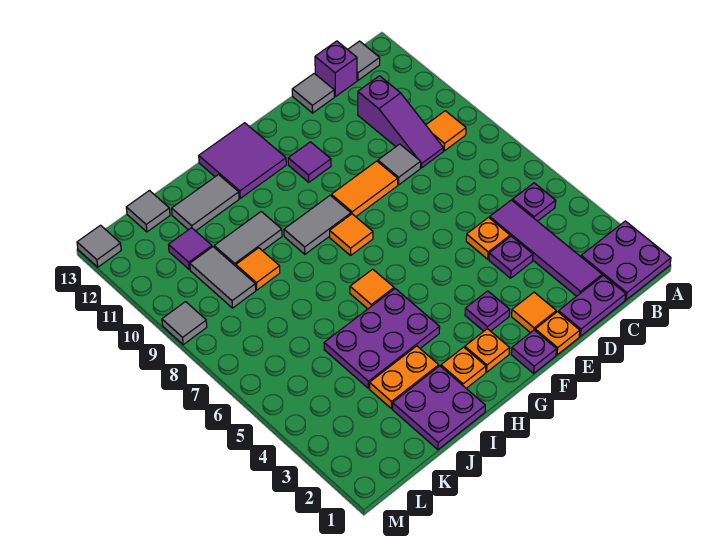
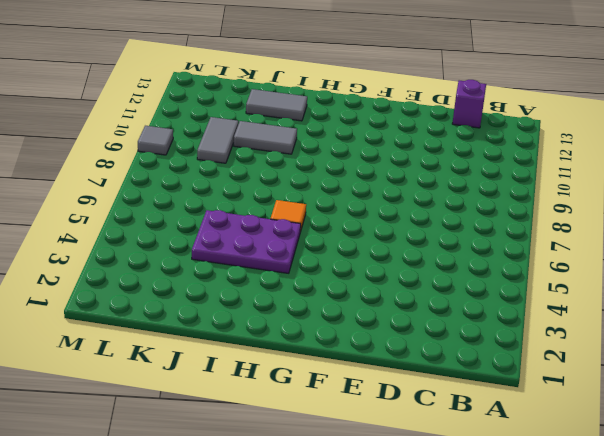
none -> purple plate A1:B2 level 1
none -> purple plate B5 level 1
none -> orange tile B9 level 1
none -> grey tile B13 level 1

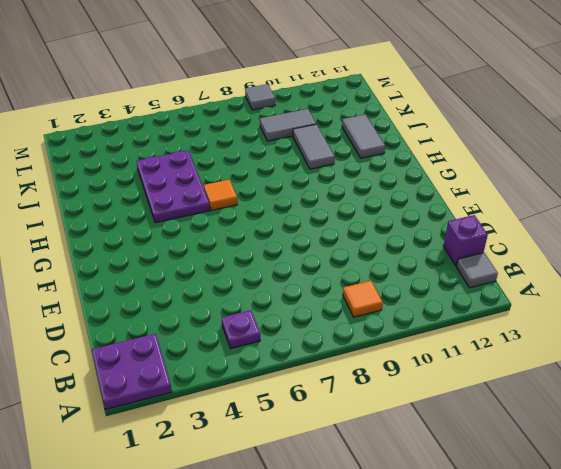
none -> purple plate C1:D1 level 1
none -> purple tile C2:C5 level 1
none -> purple slope C9:C11 level 1 top 11
none -> purple plate D4 level 1

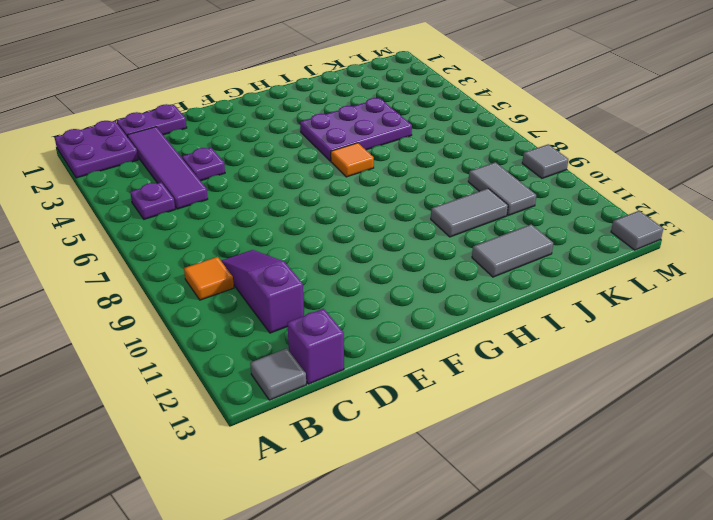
none -> orange plate D5 level 1
none -> grey tile D9 level 1
none -> grey tile D13 level 1
none -> orange plate E1 level 1

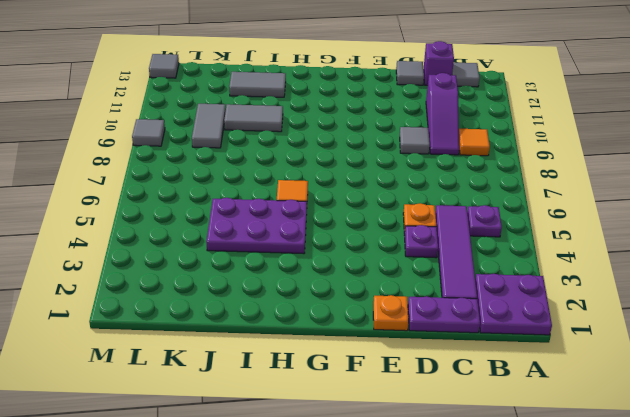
none -> orange tile E2 level 1
none -> orange tile E9:F9 level 1
none -> purple plate F1 level 1
none -> purple plate F3 level 1

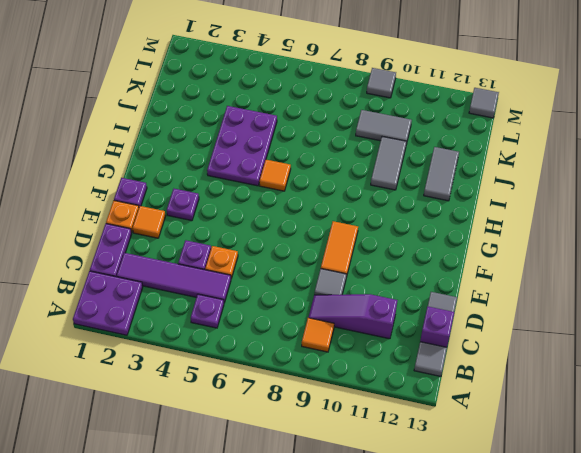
none -> purple tile F11 level 1
none -> orange plate G2 level 1
none -> orange tile G8 level 1
none -> grey tile G9:H9 level 1

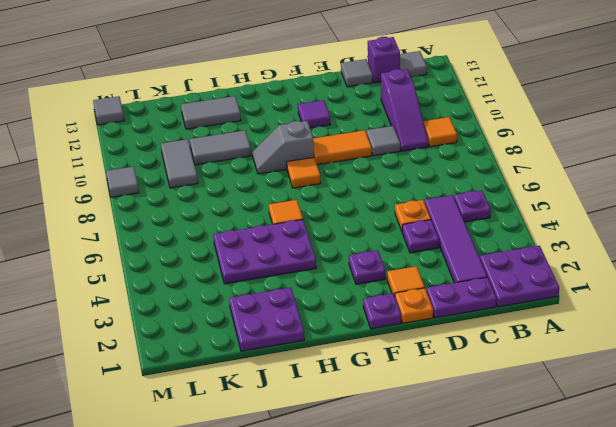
grey slope G9:H9 level 1 top G -> grey tile G9:H9 level 1
none -> orange plate G2 level 1
none -> purple tile G12:H13 level 1
none -> orange plate H2 level 1
none -> orange plate I3:J3 level 1

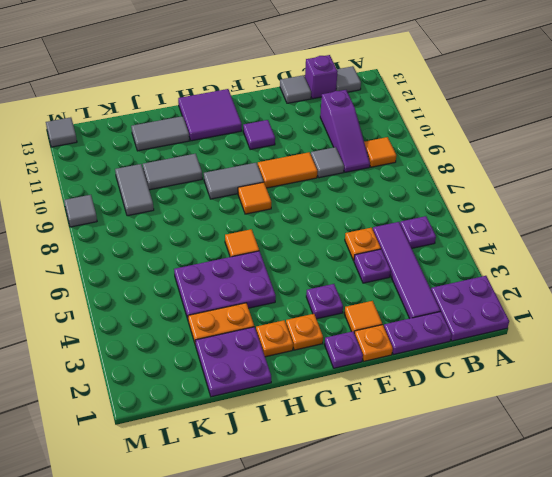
none -> orange tile J9 level 1
none -> purple tile K11 level 1
none -> grey tile K13 level 1

